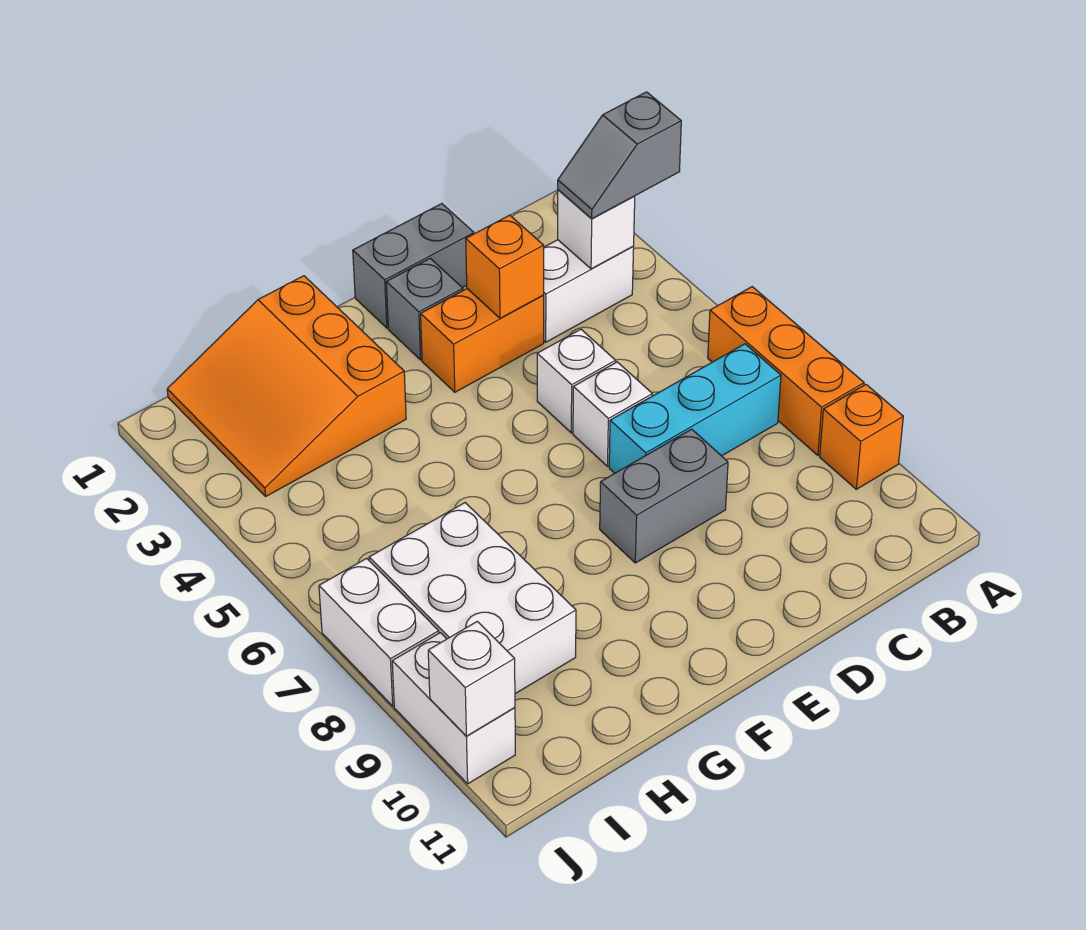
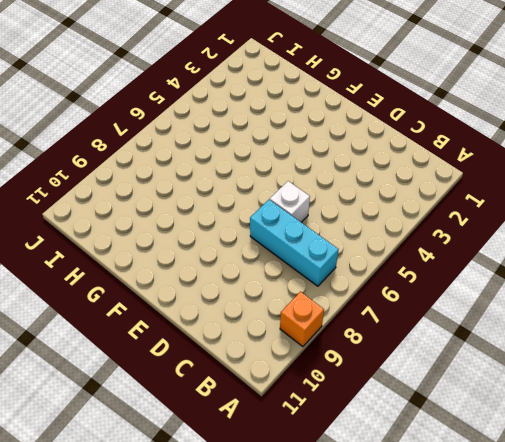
none -> orange brick A6:A8 level 1
none -> white brick B3:C3 level 1
none -> grey brick D1:E1 level 1

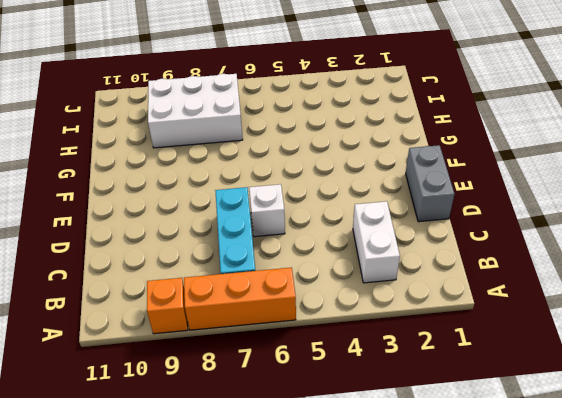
none -> orange brick D3:E3 level 1
none -> white brick D5 level 1
none -> grey brick D8:E8 level 1

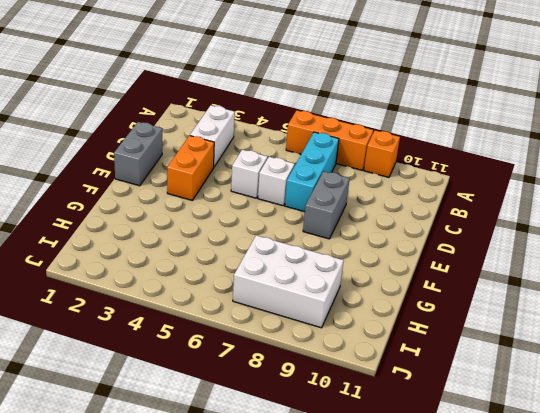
none -> grey brick E2 level 1
none -> orange slope G1:I3 level 1 top G
none -> white brick J7:J8 level 1

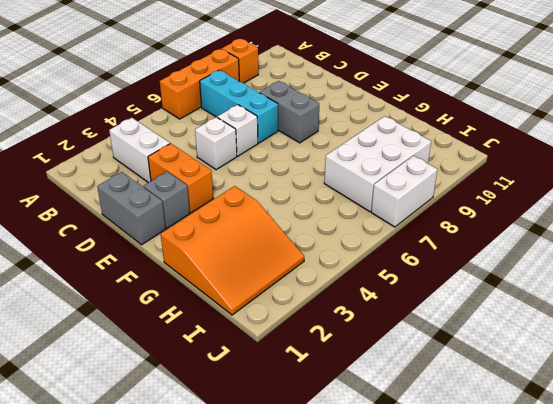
none -> white brick J9:J10 level 1
none -> white brick B3 level 2
none -> orange brick D3 level 2

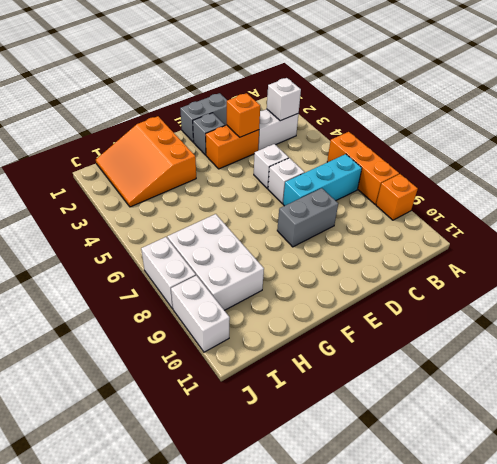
none -> white brick J10 level 2
none -> grey slope A3:B3 level 3 top A

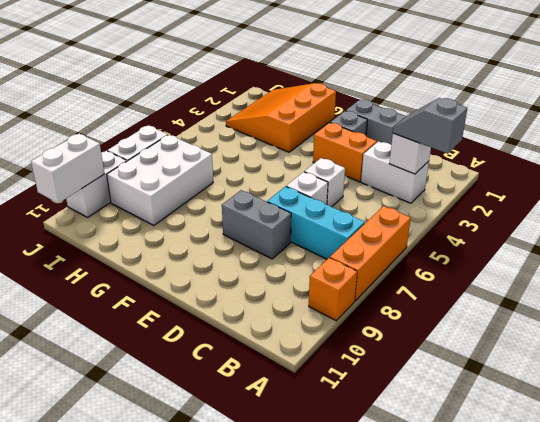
white brick J10:J11 level 2 -> white brick J10 level 2
none -> orange brick D3 level 2

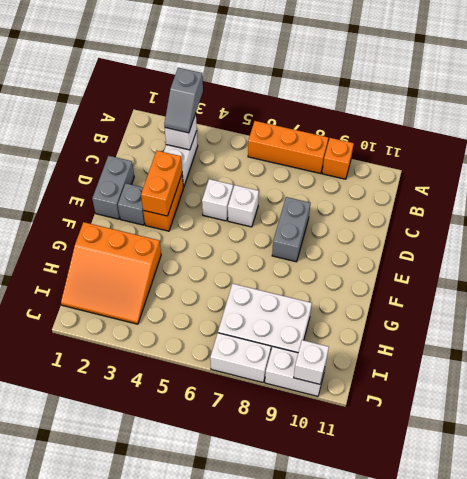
orange brick D3:E3 level 2 -> orange brick D3 level 2
none -> cyan brick B7:D7 level 1

